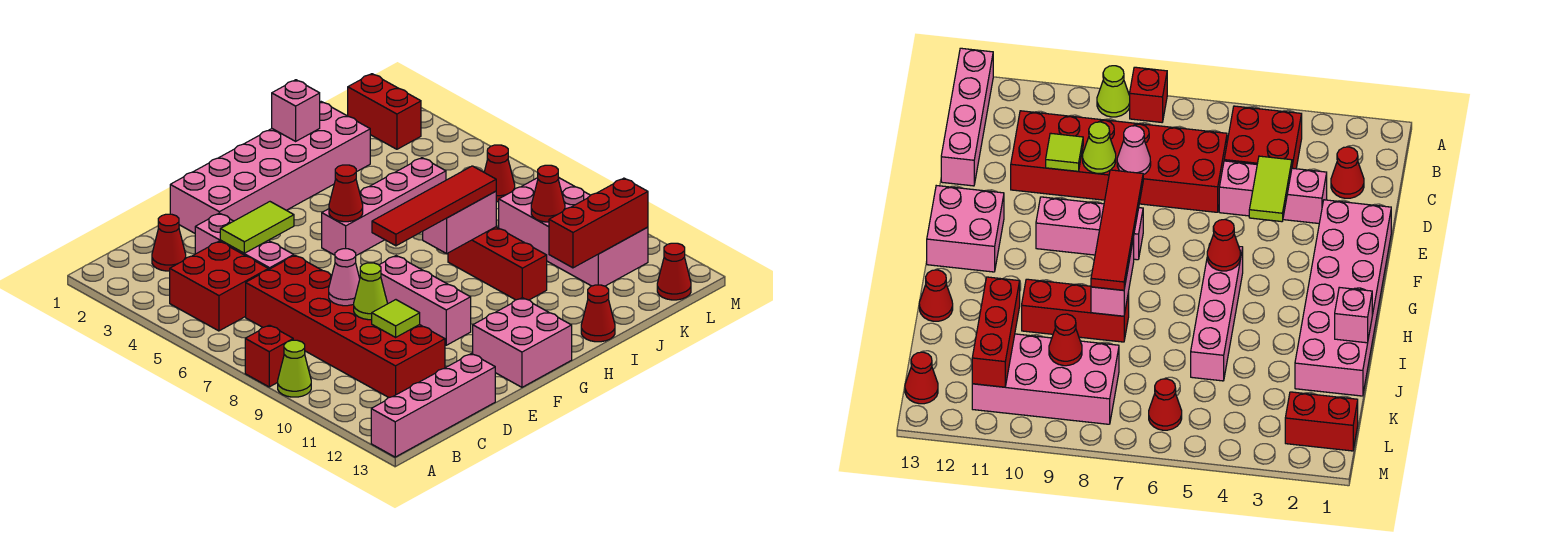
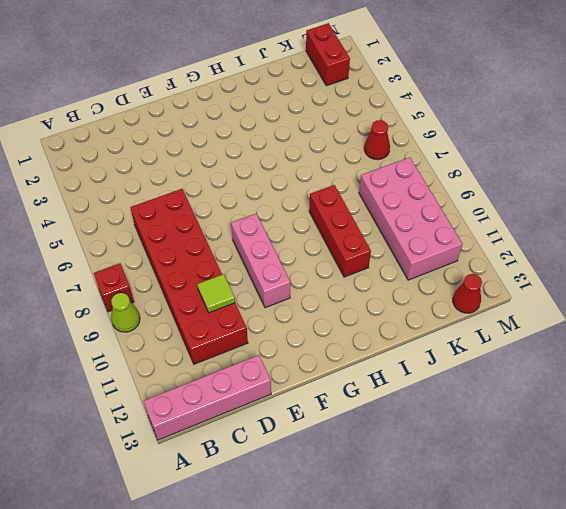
none -> red brick B4:C5 level 1
none -> red cone C2 level 1
none -> pink brick D3:D5 level 1

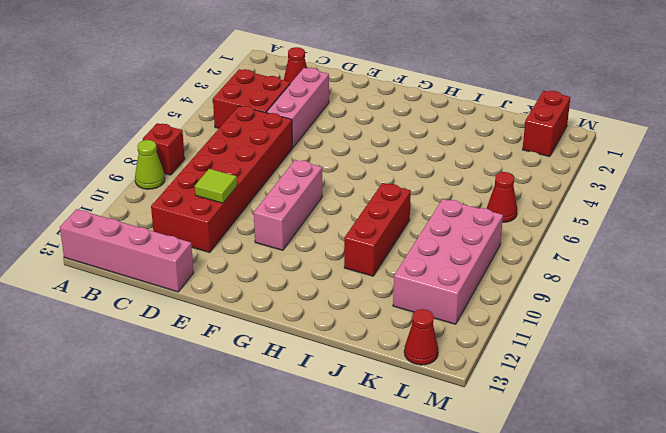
none -> pink brick E1:J2 level 1
none -> pink brick F12:G13 level 1
none -> pink brick G5:J5 level 1

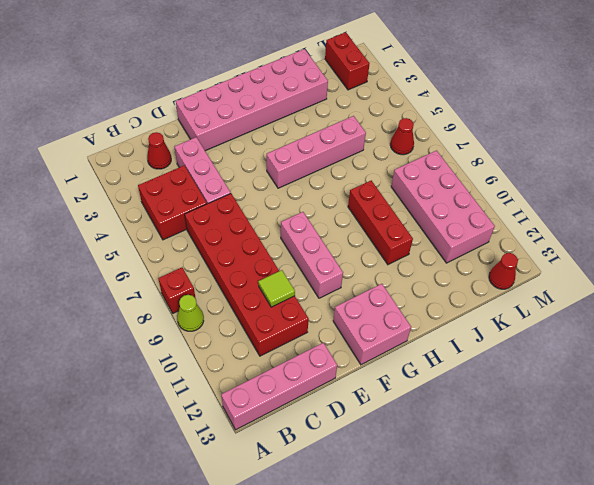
none -> red cone I13 level 1
none -> lime tile D4:E4 level 2
none -> pink cone D8 level 2

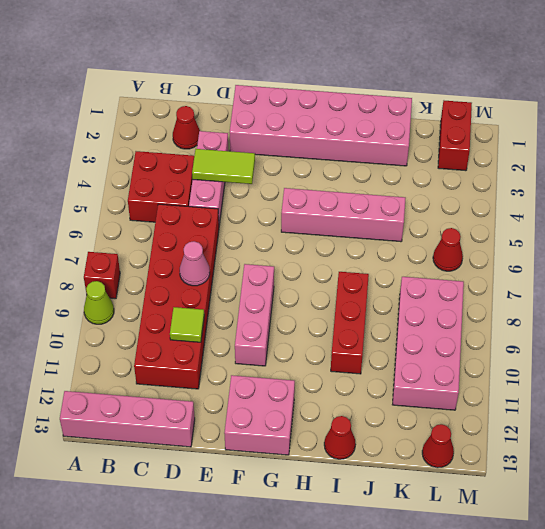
none -> lime cone D9 level 2
none -> red cone G5 level 2
none -> pink brick H8:I8 level 2

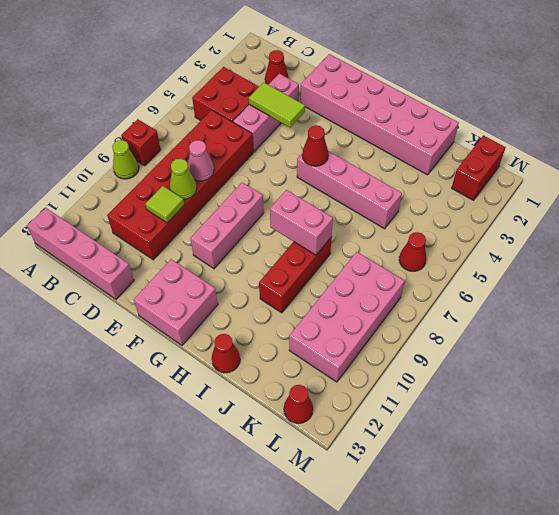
none -> pink brick I1 level 2
none -> red brick J11:L11 level 2
none -> red cone K9 level 2

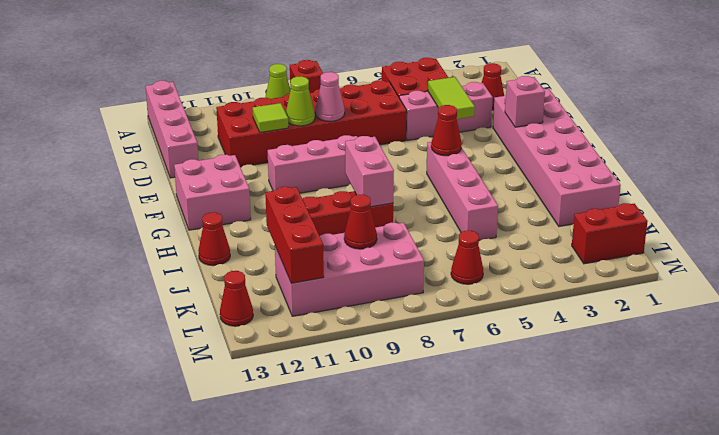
pink brick F2 level 2 -> pink brick I1 level 2
none -> red tile F8:I8 level 3

